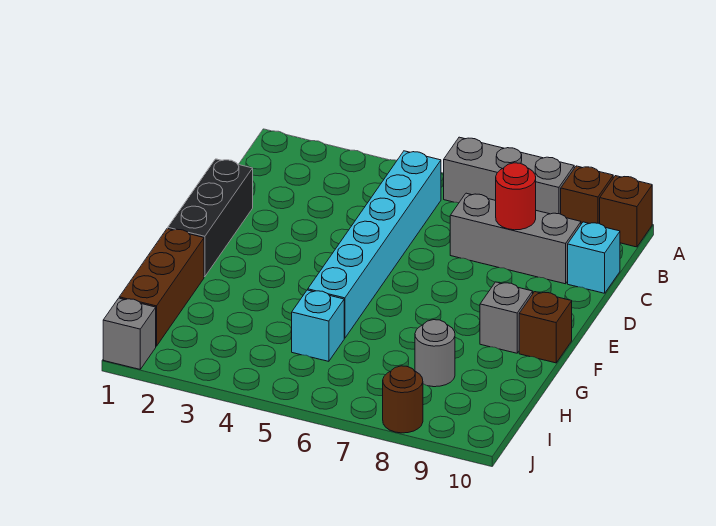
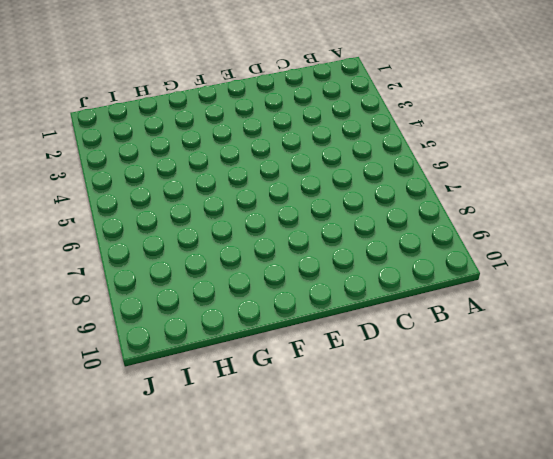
none -> grey brick A6:A8 level 1
none -> brown brick A9 level 1
none -> brown brick A10 level 1

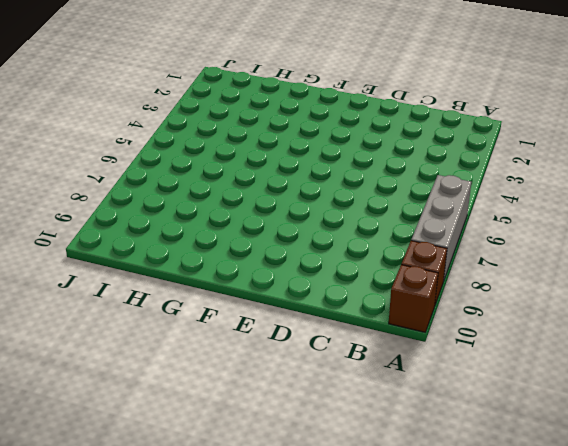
none -> cyan brick B5:G5 level 1
none -> grey brick C7:C9 level 1
none -> cyan brick C10 level 1

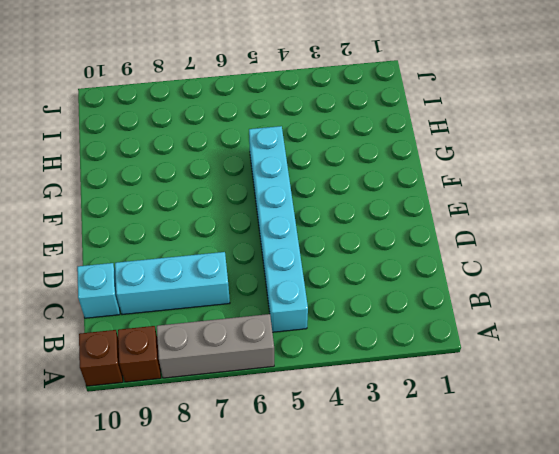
cyan brick C7:C9 level 1 -> grey brick C7:C9 level 1
none -> black brick D1:F1 level 1
none -> grey brick F9 level 1
none -> brown brick F10 level 1

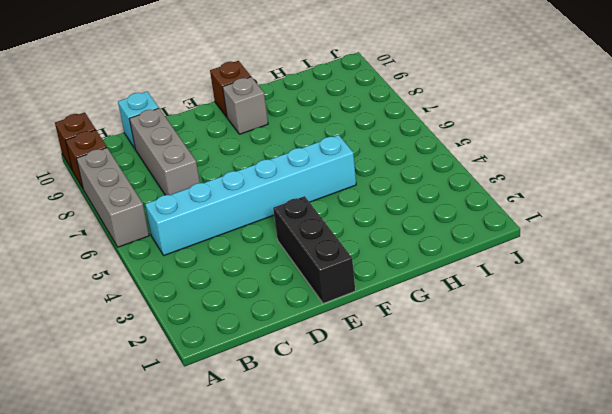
black brick E1:E3 level 1 -> black brick D1:F1 level 1
none -> brown brick G1:I1 level 1
none -> cyan brick H5 level 1
none -> grey round brick H8 level 1

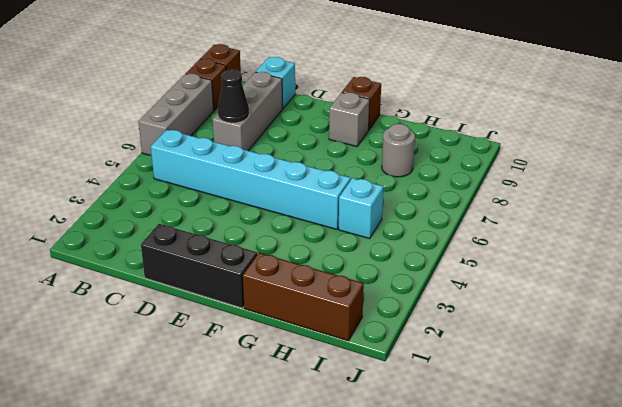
black cone C7 level 2 -> none
none -> grey brick J1 level 1
none -> brown round brick J8 level 1
none -> red round brick C8 level 2

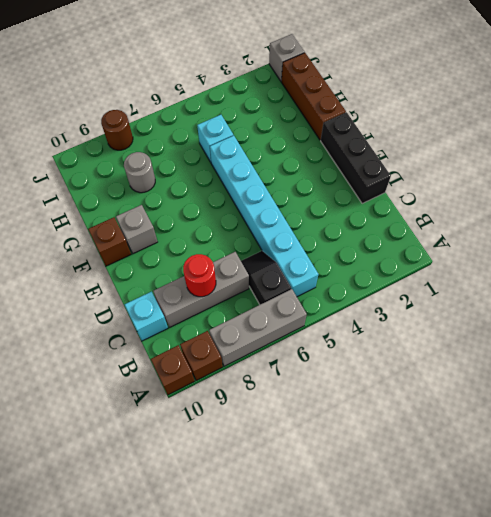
black slope B6:C6 level 1 top B -> none

